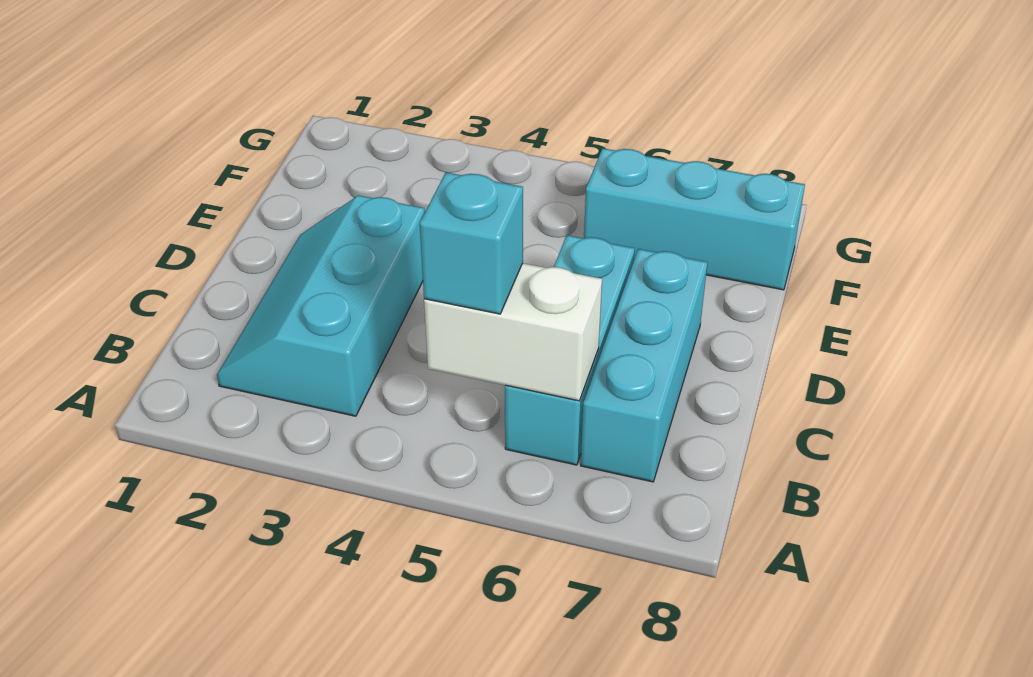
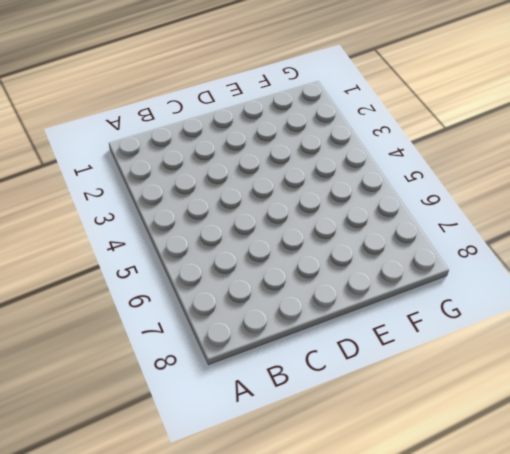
none -> cyan slope B2:D3 level 1 top 3
none -> cyan brick B6:D6 level 1

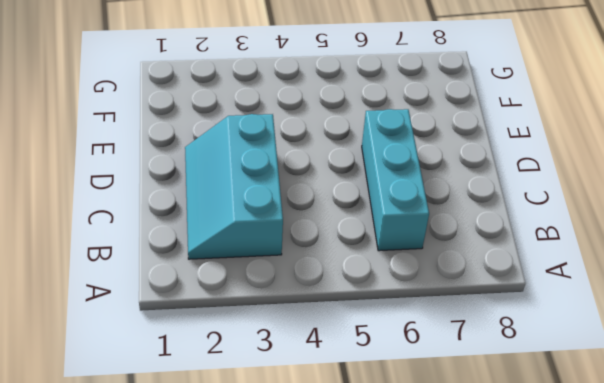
none -> cyan brick B7:D7 level 1
none -> cyan brick F6:F8 level 1

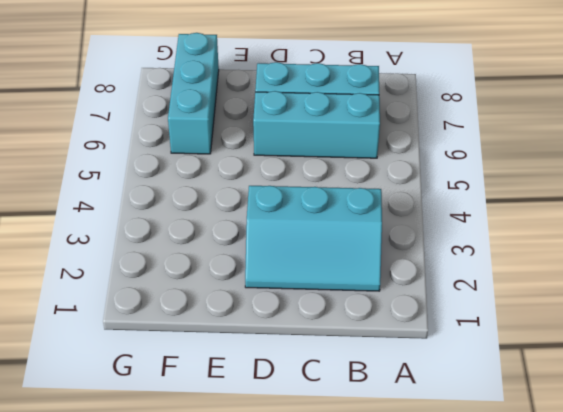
none -> white brick B5:B6 level 2
none -> cyan brick B5 level 3

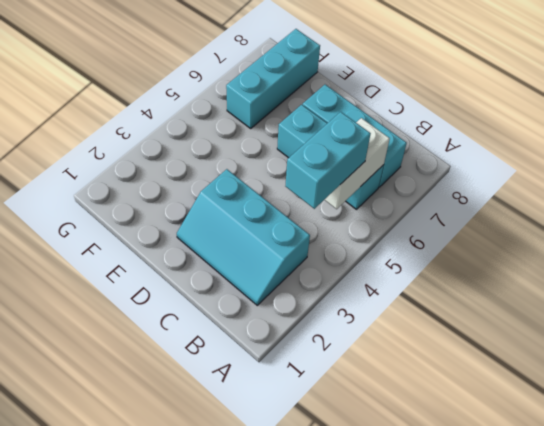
cyan brick B4:B5 level 3 -> cyan brick B5 level 3

